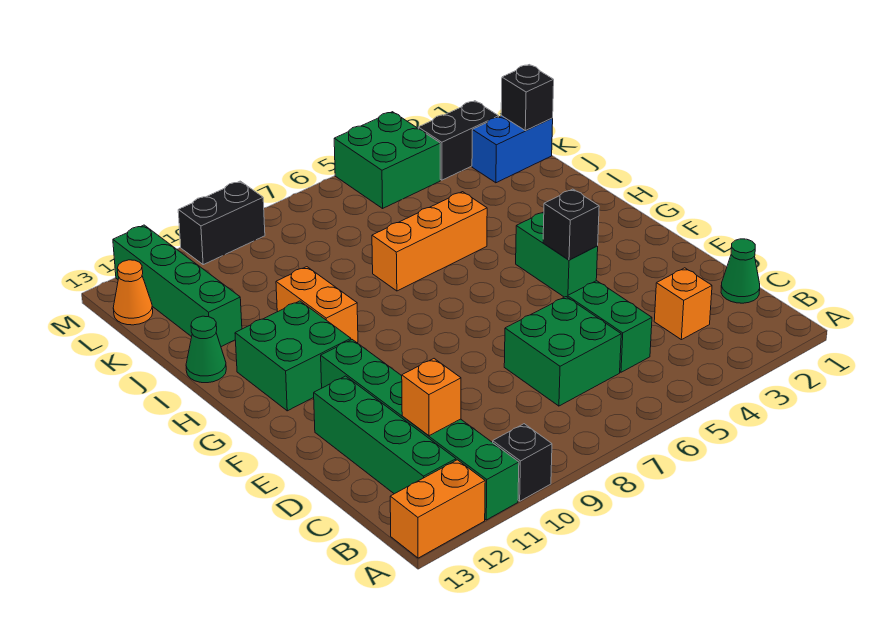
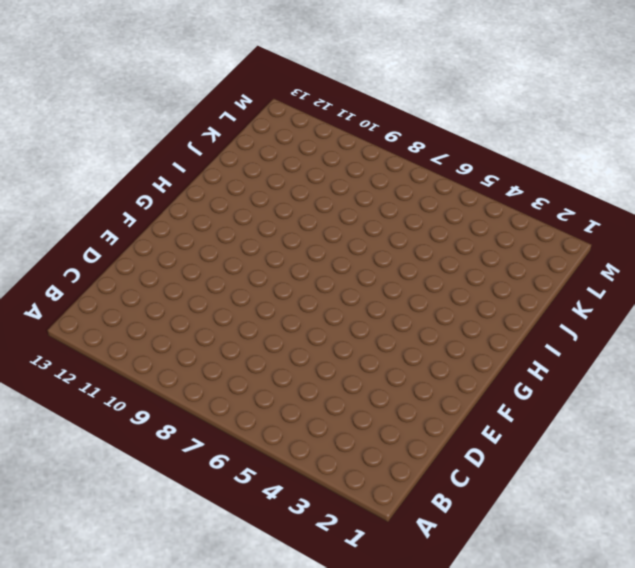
none -> black brick A10 level 1
none -> green brick A11:F11 level 1
none -> orange brick A12:A13 level 1

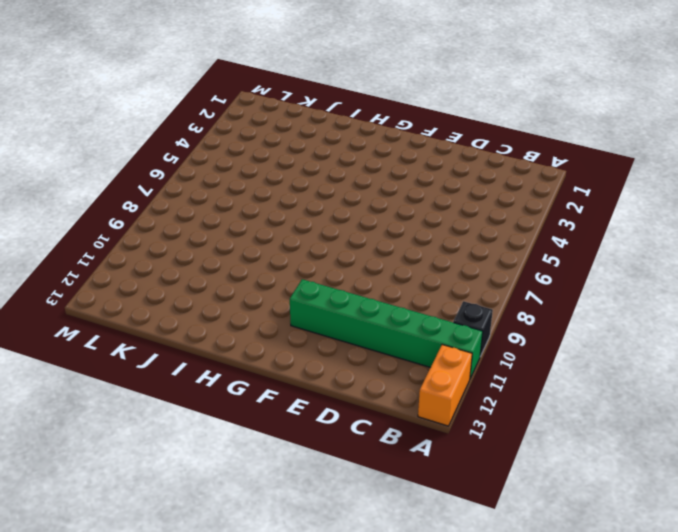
none -> green brick B12:E12 level 1
none -> green cone C1 level 1
none -> orange brick C3 level 1

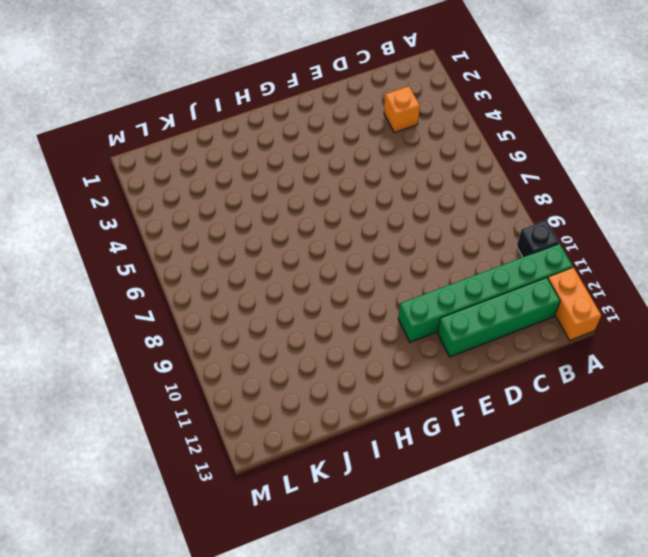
none -> green cone C1 level 1
none -> green brick C5:D5 level 1
none -> green brick C6:D7 level 1

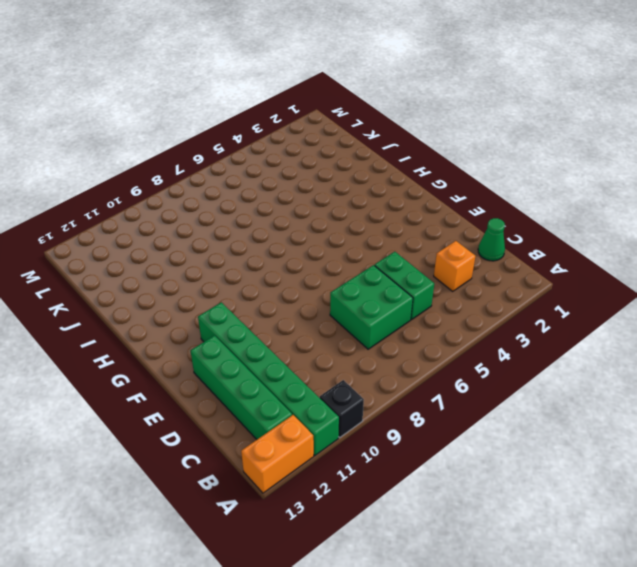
none -> green brick F4:G4 level 1
none -> green brick G11:H12 level 1
none -> orange brick H10:I10 level 1

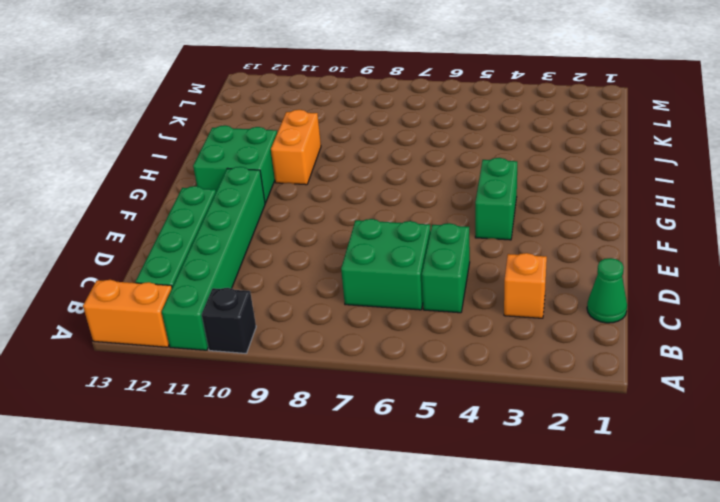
none -> orange brick I5:I7 level 1
none -> green cone I13 level 1
none -> green brick J12:M12 level 1

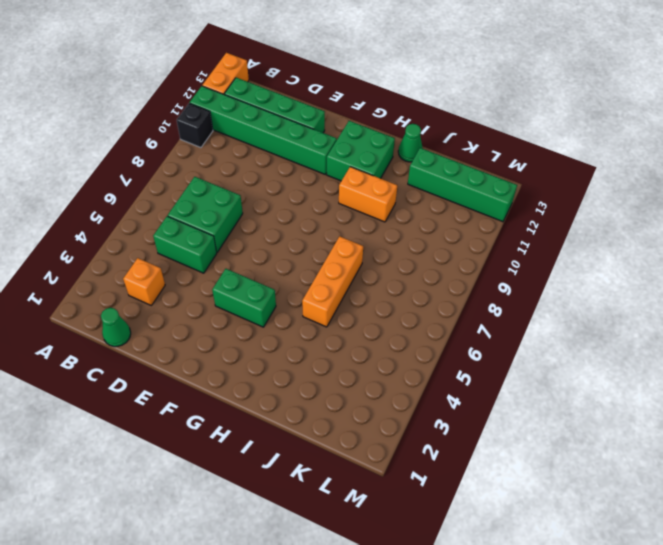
none -> blue brick K1:K2 level 1
none -> black brick L2:L3 level 1
none -> green brick L4:M5 level 1

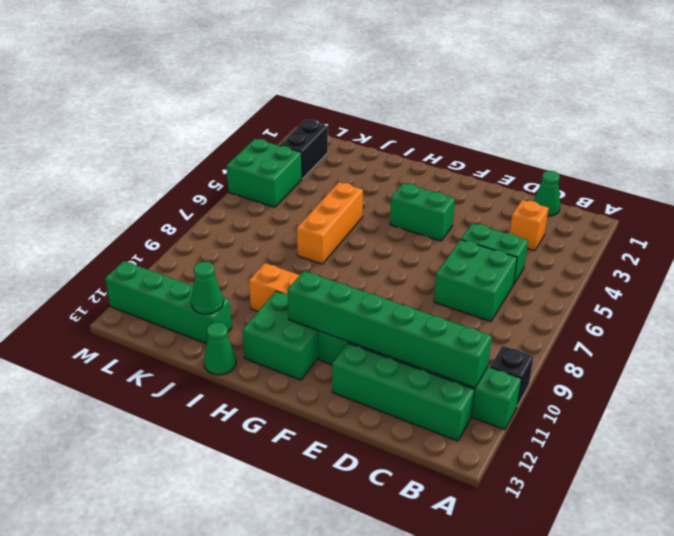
green brick B11:G11 level 2 -> orange brick C11 level 2
green cone J12 level 2 -> none
none -> orange brick A12:A13 level 1
none -> blue brick K1:K2 level 1
none -> orange cone L13 level 1

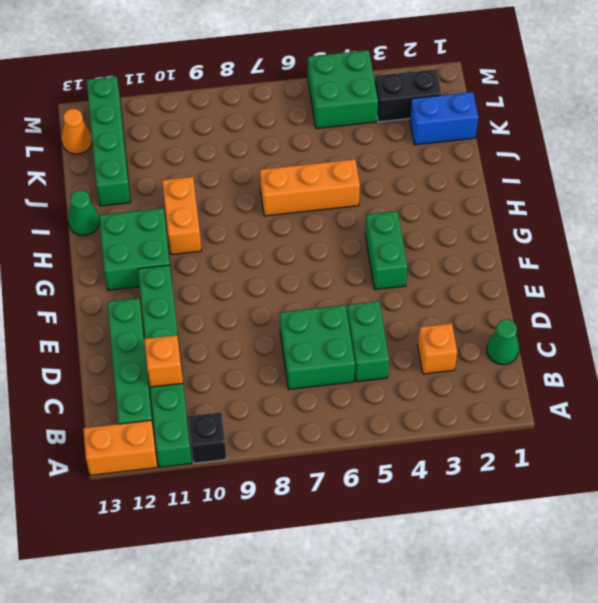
none -> black brick M9:M10 level 1
none -> black brick F4 level 2
none -> black brick K1 level 2

